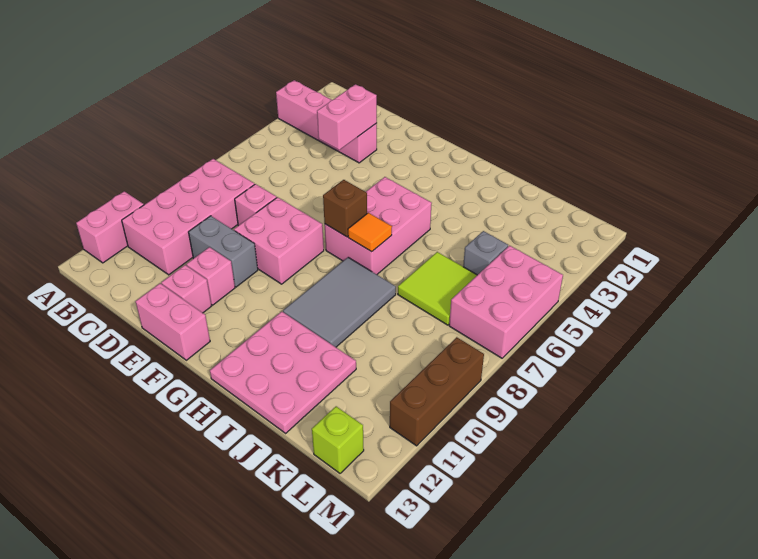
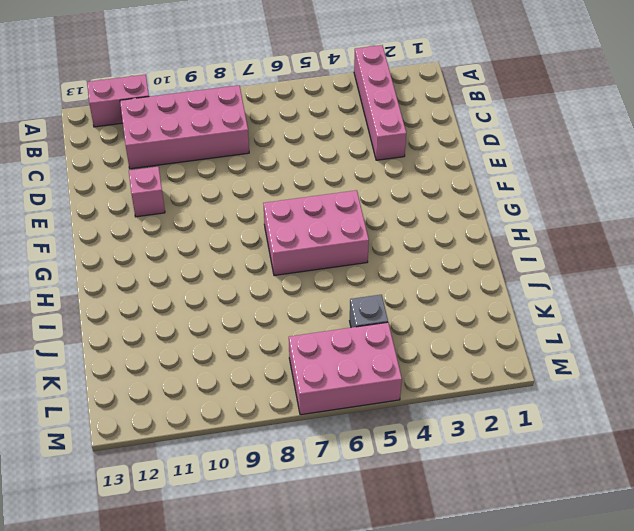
none -> pink brick D8 level 1
none -> grey brick D10:E10 level 1
none -> pink brick E8:F9 level 1

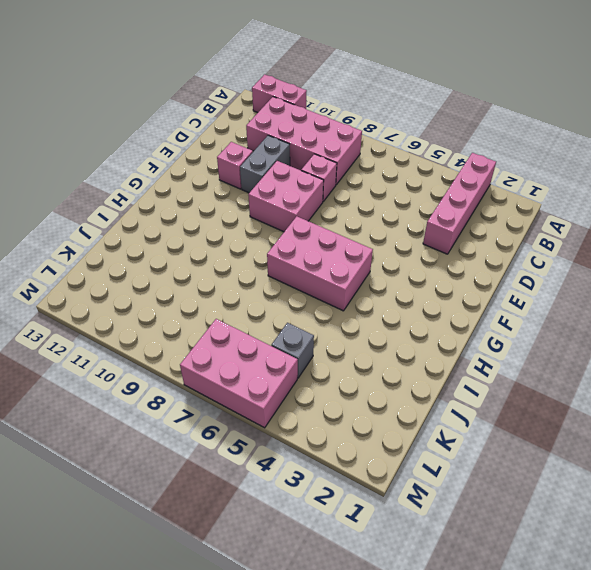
none -> pink brick E12 level 1
none -> pink brick E13:F13 level 1
none -> grey tile H8:I10 level 1

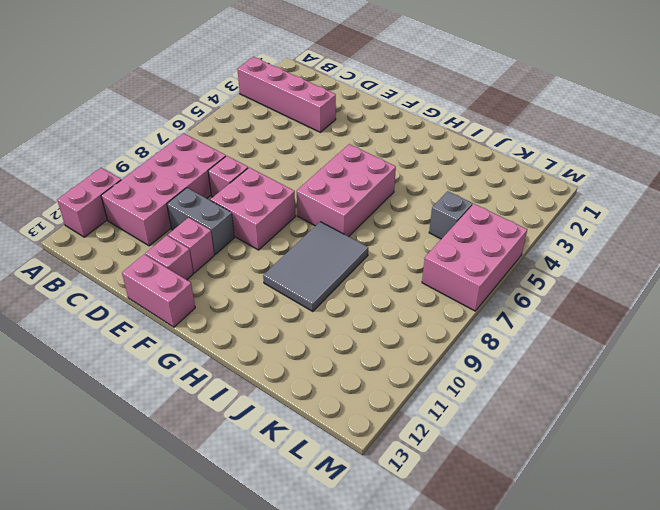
none -> pink plate H11:J13 level 1
none -> lime tile J6:K7 level 1
none -> lime brick L13 level 1

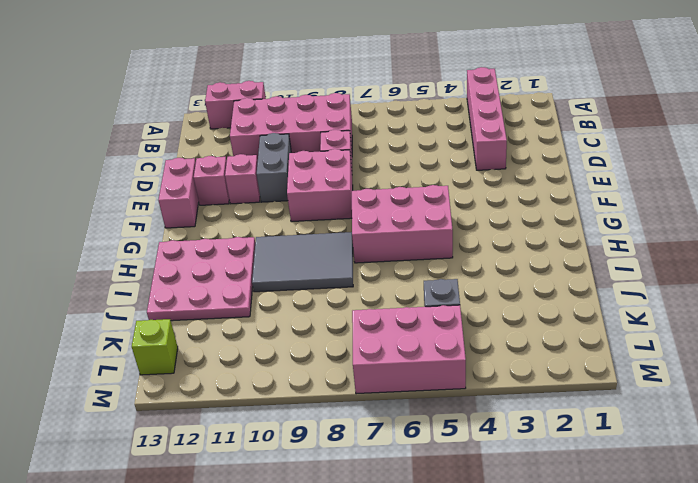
none -> lime tile J6:K7 level 1
none -> brown brick M9:M11 level 1
none -> pink brick D3:D4 level 2

